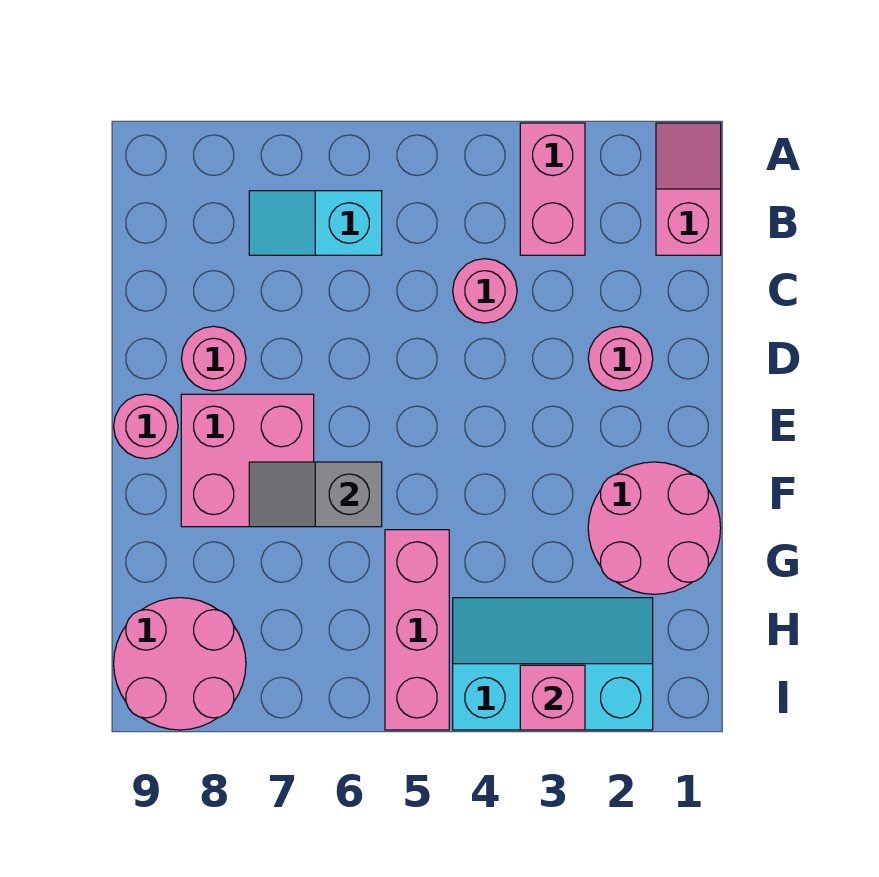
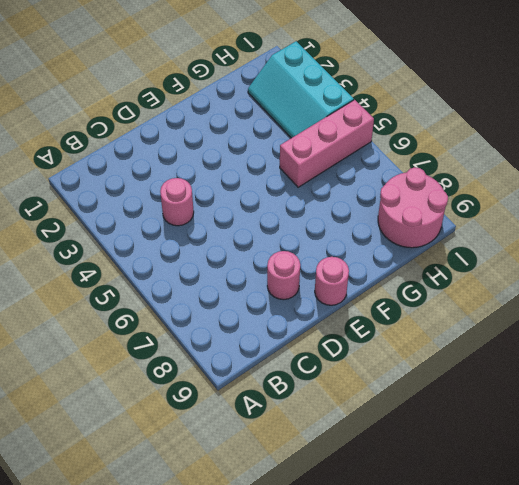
none -> pink slope A1:B1 level 1 top B
none -> pink brick A3:B3 level 1
none -> cyan slope B6:B7 level 1 top 6

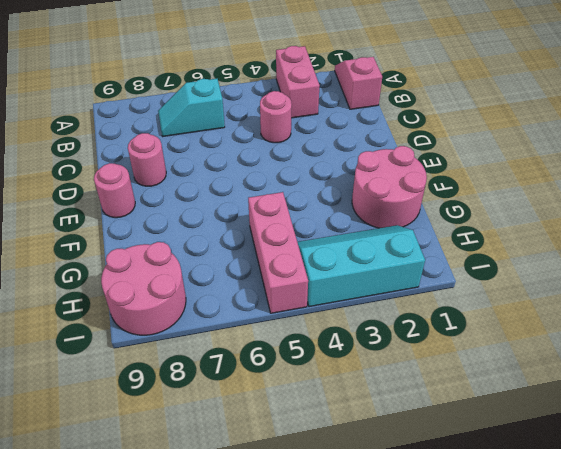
none -> pink round brick D2 level 1
none -> pink brick E7:F8 level 1
none -> grey slope F6:F7 level 2 top 6

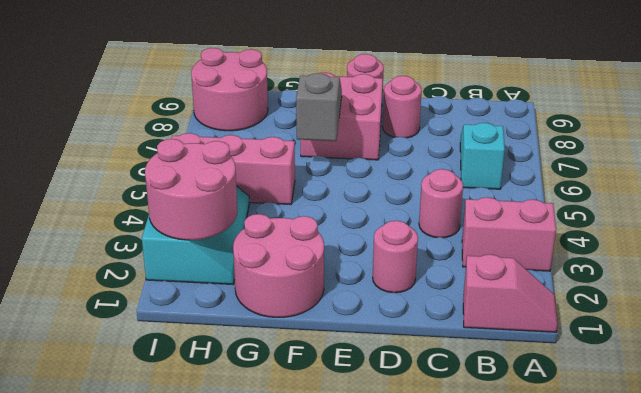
pink round brick H2:I3 level 2 -> pink brick I3 level 2

